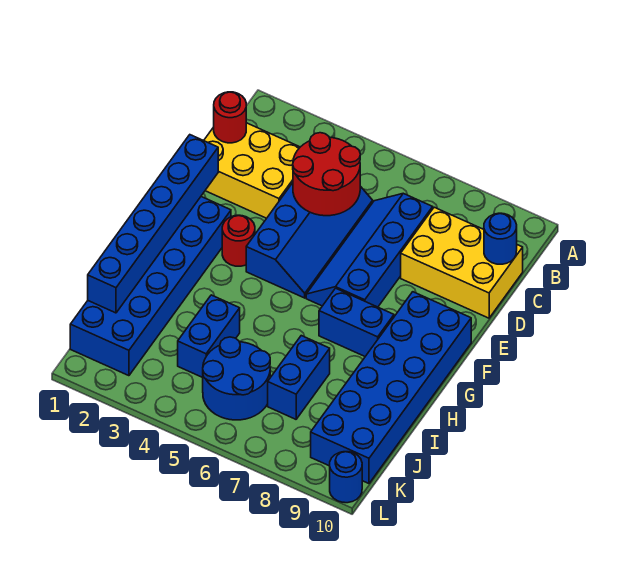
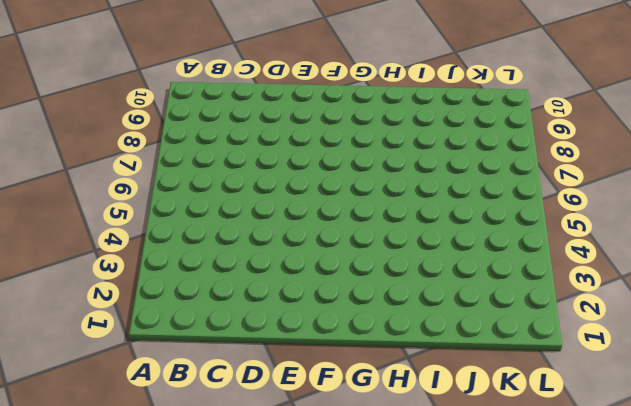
none -> yellow brick C1:D3 level 1
none -> blue slope C4:F5 level 1 top 4
none -> blue slope C6:F7 level 1 top 7

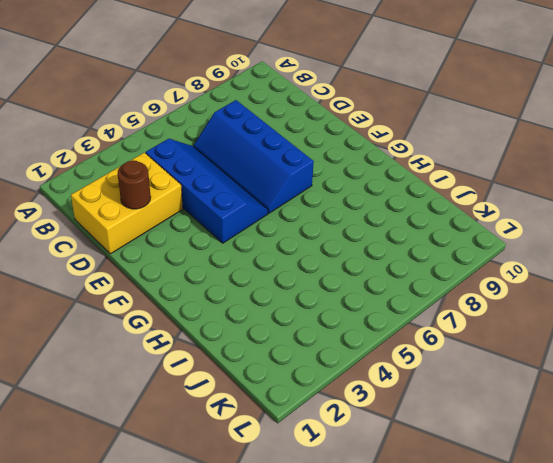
brown round brick D2 level 2 -> none
none -> yellow brick C8:D10 level 1
none -> blue brick F1:K2 level 1
none -> red round brick F3 level 1

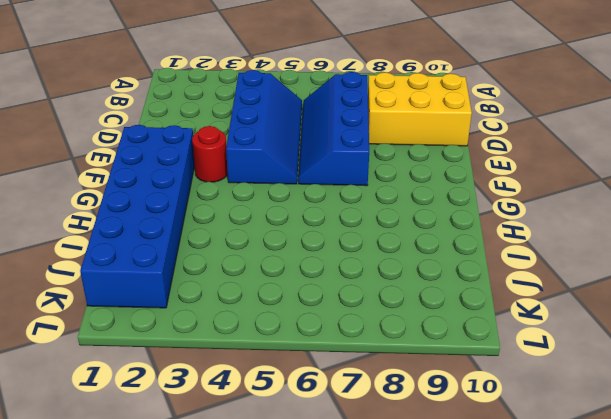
none -> yellow brick C1:D3 level 1
none -> blue brick F9:K10 level 1
none -> blue brick G7:G8 level 1

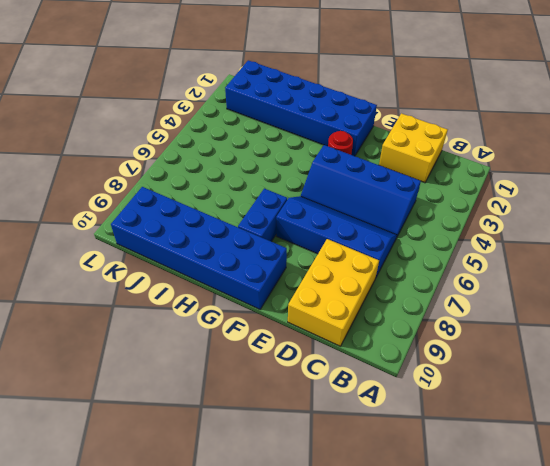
yellow brick C1:D2 level 1 -> yellow brick C1:D3 level 1
none -> blue brick I4:J4 level 1
none -> blue brick I7:J7 level 1
none -> blue round brick J5:K6 level 1

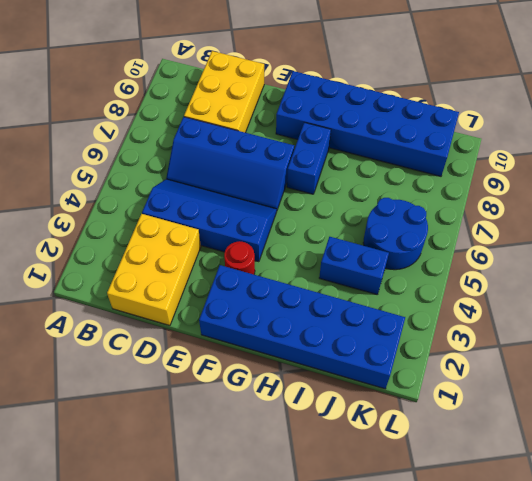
none -> blue brick I7:J7 level 1
none -> blue round brick L10 level 1
none -> red round brick C1 level 2

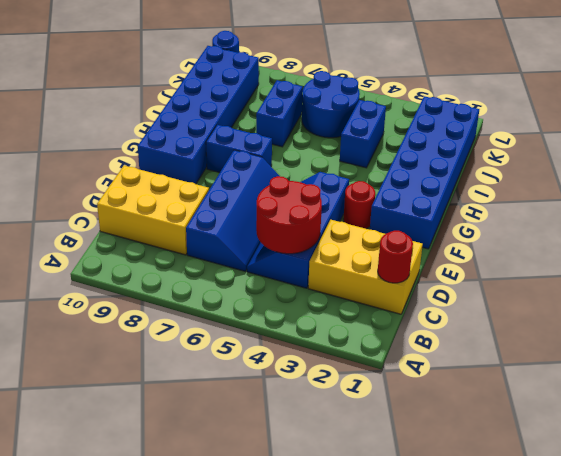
none -> blue round brick C10 level 2
none -> blue brick E1:J1 level 2

